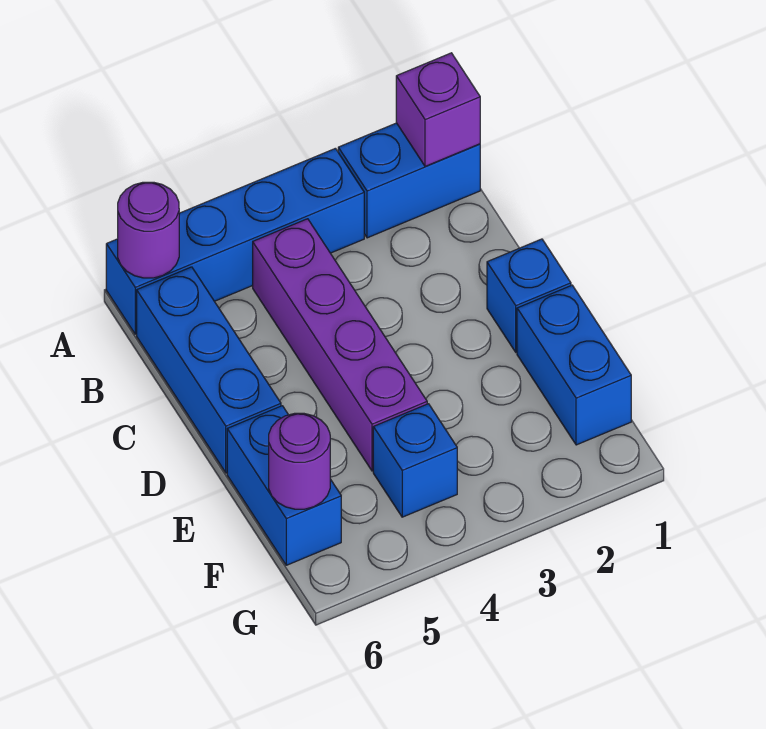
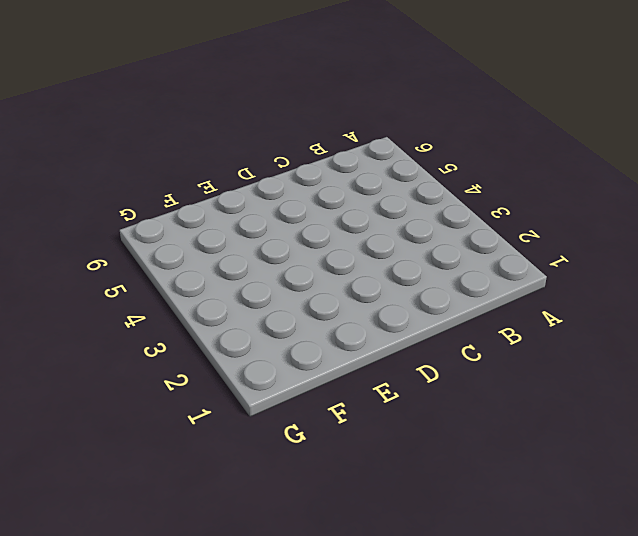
none -> blue brick A1:A2 level 1
none -> blue brick A3:A6 level 1

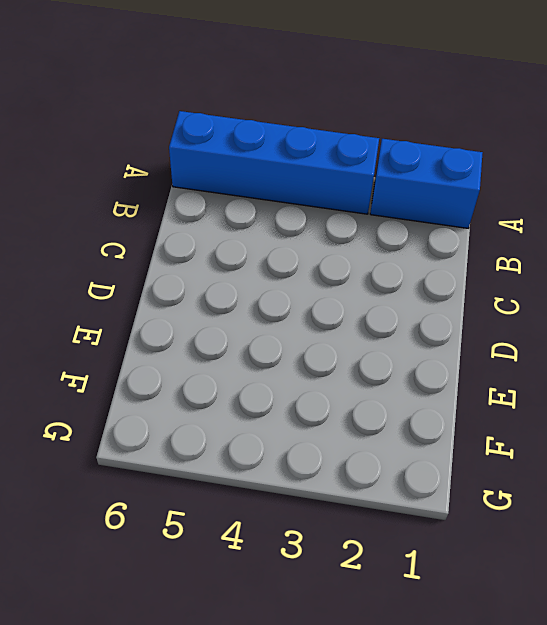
none -> purple brick B4:E4 level 1
none -> blue brick B6:D6 level 1

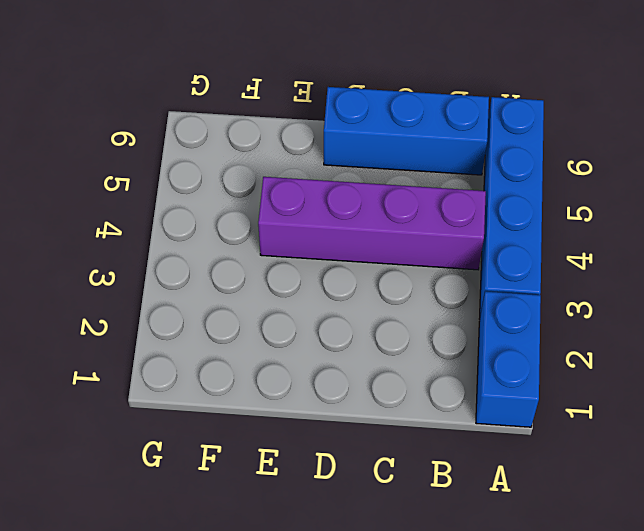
none -> blue brick D1 level 1
none -> blue brick E1:F1 level 1

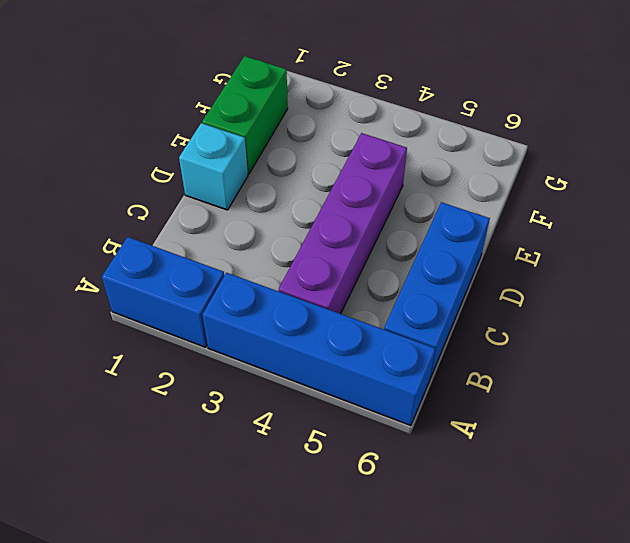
cyan brick D1 level 1 -> blue brick D1 level 1
green brick E1:F1 level 1 -> blue brick E1:F1 level 1
none -> blue brick E6:F6 level 1
none -> blue brick F4 level 1

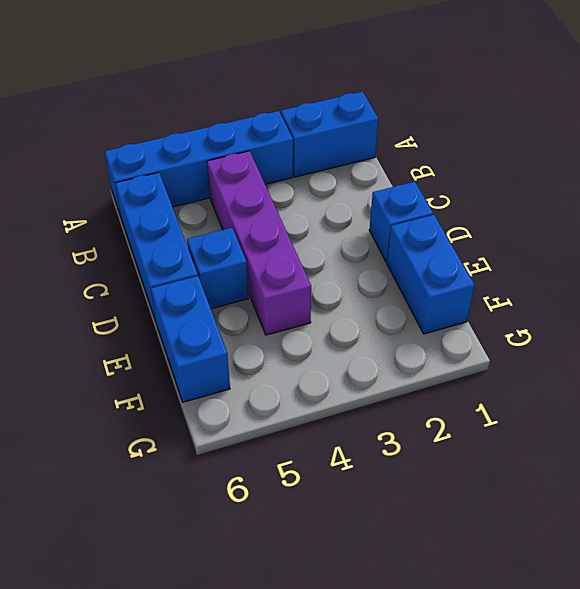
blue brick D5 level 1 -> blue brick F4 level 1
none -> purple brick A1 level 2
none -> purple round brick A6 level 2

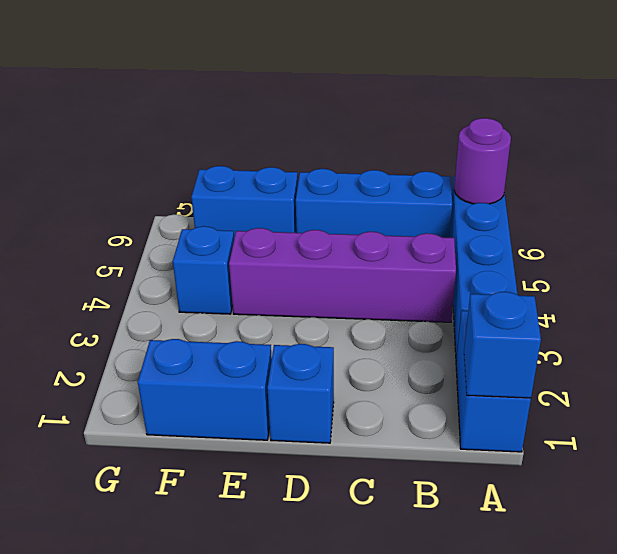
blue brick A1 level 2 -> purple brick A1 level 2
none -> purple round brick F6 level 2

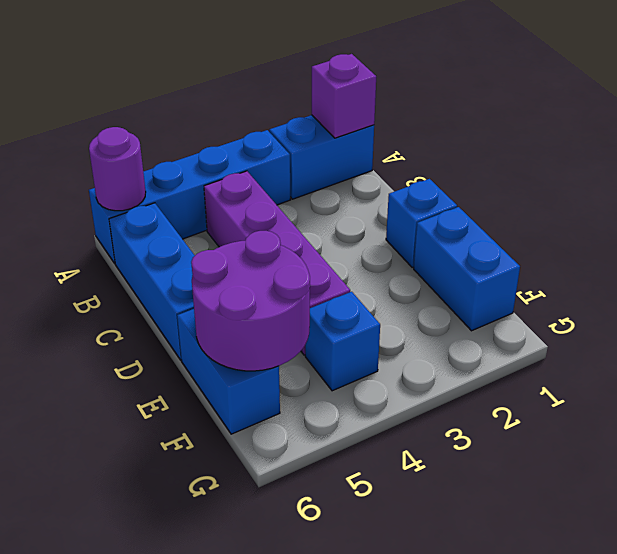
purple round brick E5:F6 level 2 -> purple round brick F6 level 2

